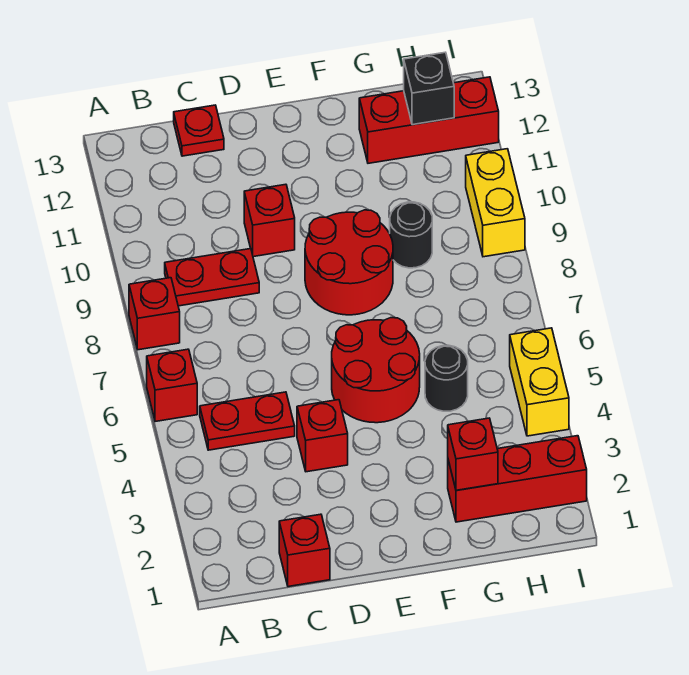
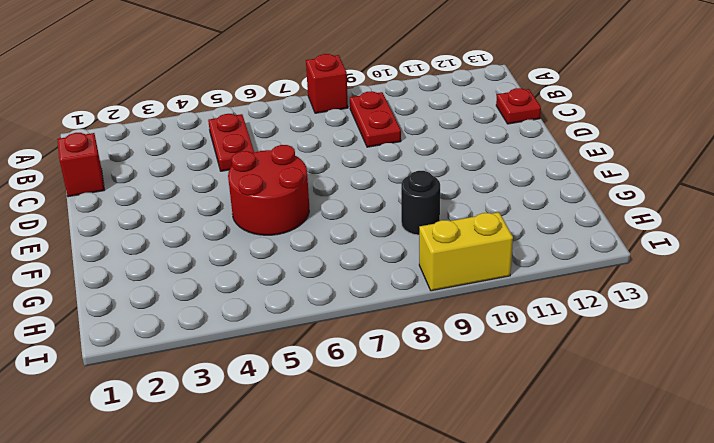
none -> red brick A6 level 1
none -> red brick D4 level 1
none -> red brick D10 level 1

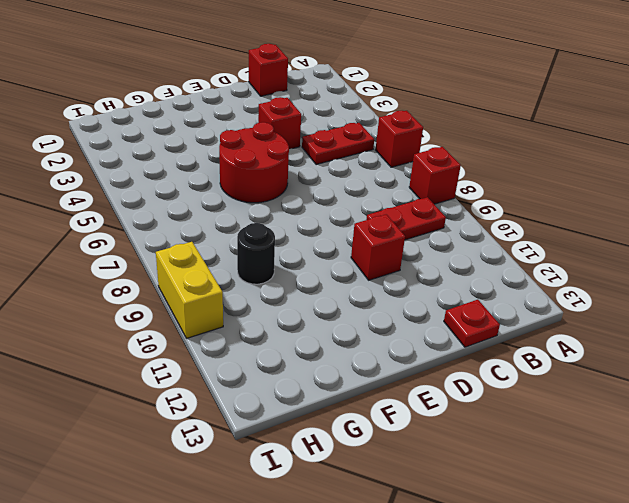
none -> red round brick E8:F9 level 1
none -> red brick G2:I2 level 1
none -> black round brick G5 level 1

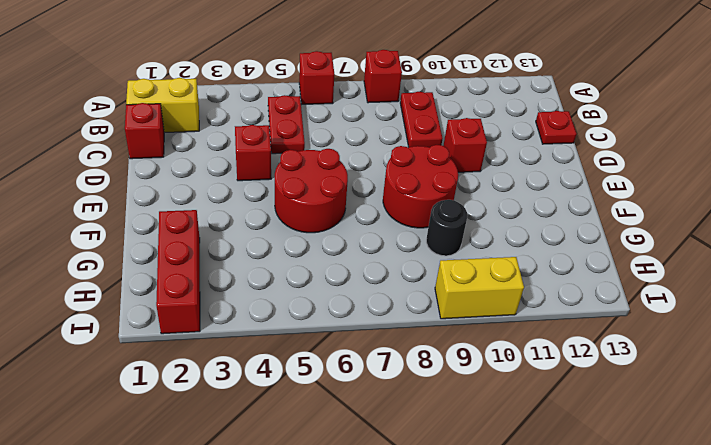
yellow brick B1:B2 level 1 -> yellow brick I4:I5 level 1
none -> black round brick G5 level 1
none -> red brick G12:I12 level 1
none -> red brick G2 level 2

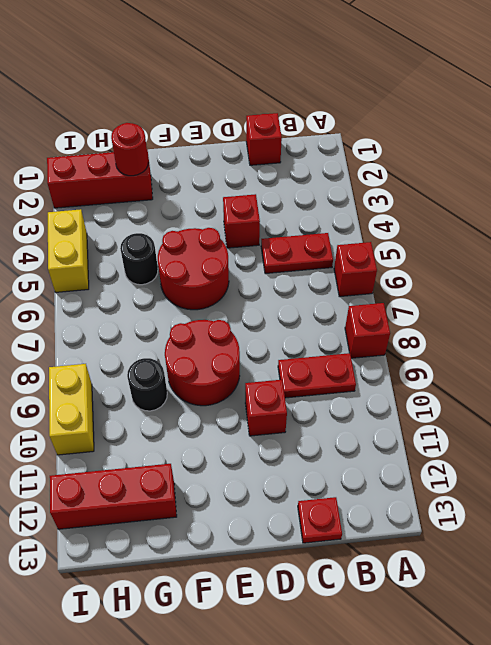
red round brick G2 level 2 -> red brick G2 level 2
none -> black brick H12 level 2

